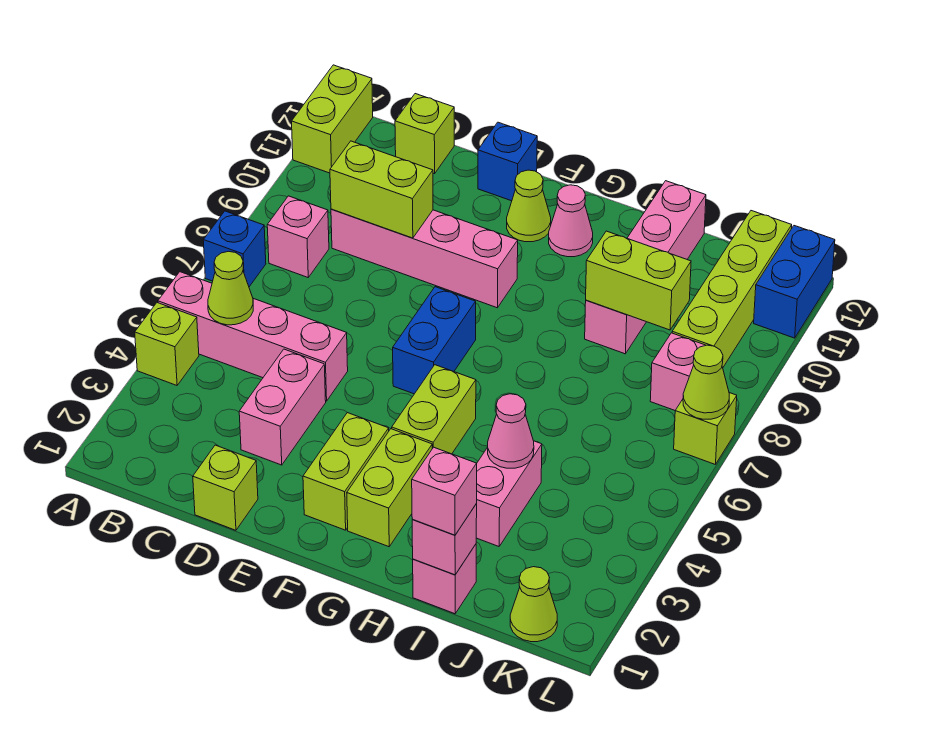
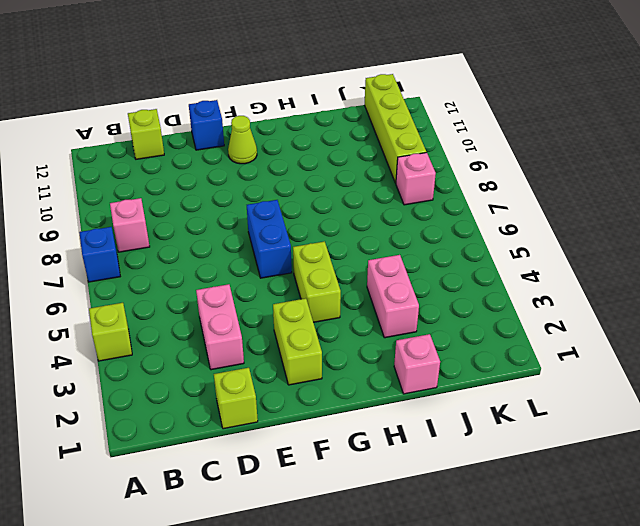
none -> pink brick A5:D5 level 1
none -> lime brick A11:A12 level 1
none -> pink brick C9:F9 level 1
none -> lime brick G2:G3 level 1

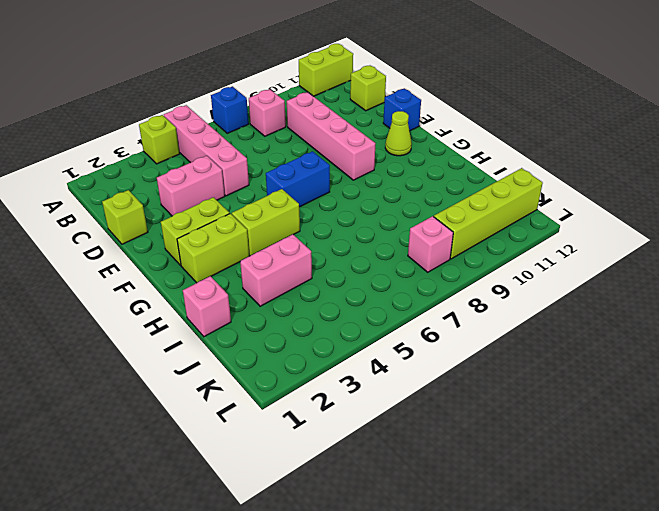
none -> pink cone G11 level 1
none -> pink brick I9:I12 level 1
none -> lime cone K1 level 1
none -> lime brick L7 level 1

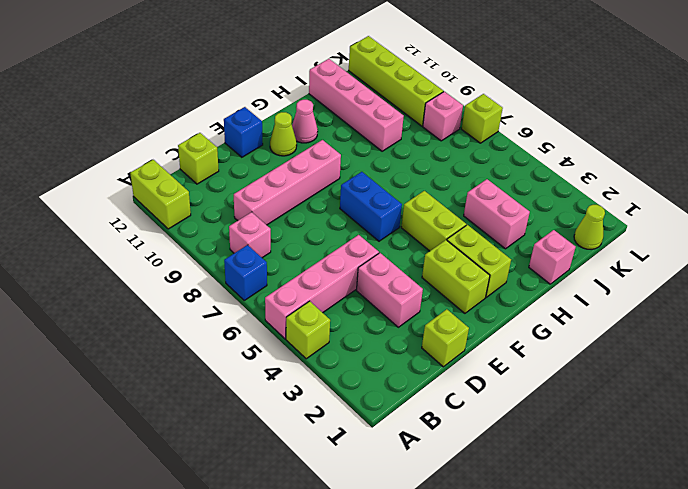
none -> blue brick L11:L12 level 1
none -> lime cone B5 level 2
none -> lime brick C9:D9 level 2
none -> pink brick I1 level 2

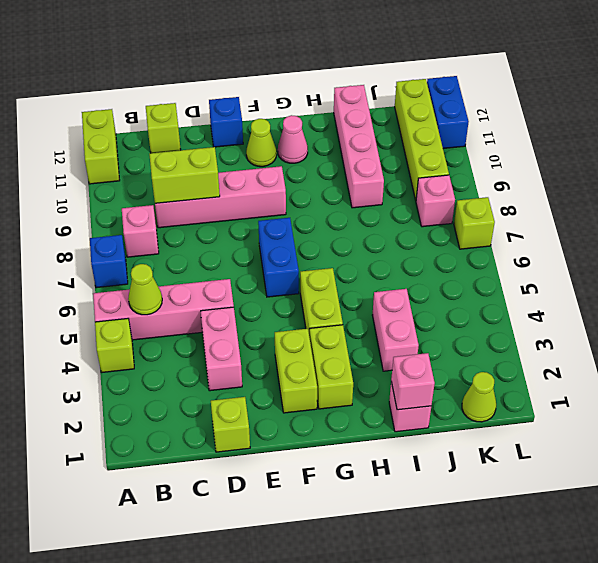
none -> pink cone I4 level 2
none -> lime brick I9:J9 level 2
none -> lime cone L7 level 2
none -> pink brick I1 level 3

